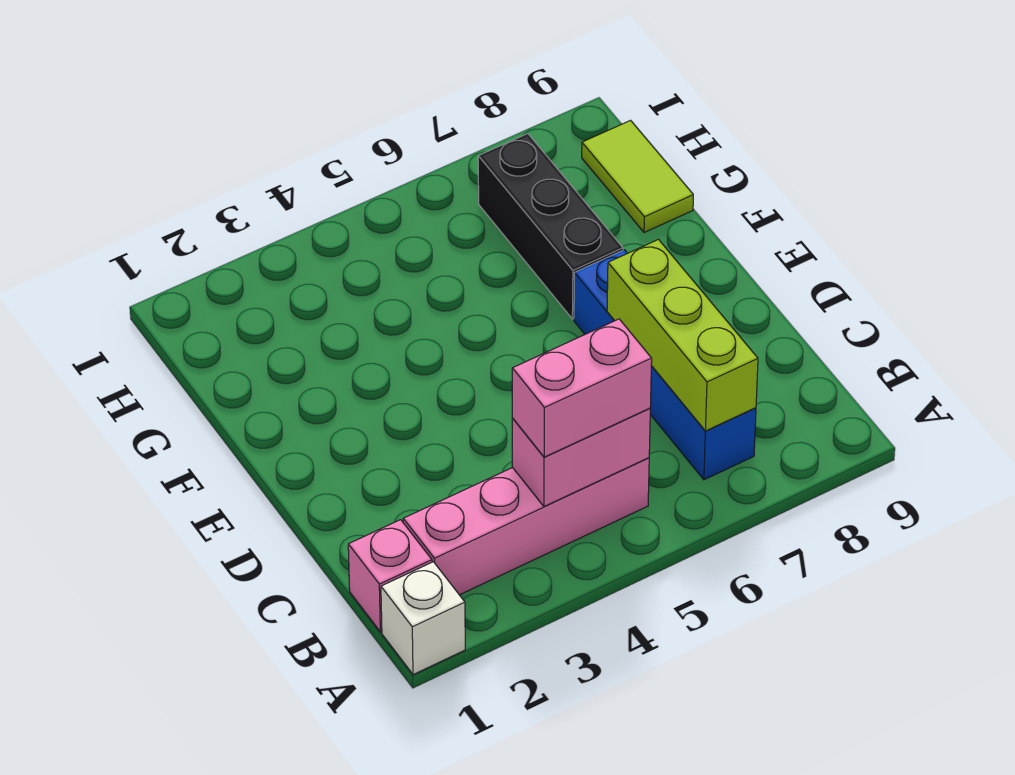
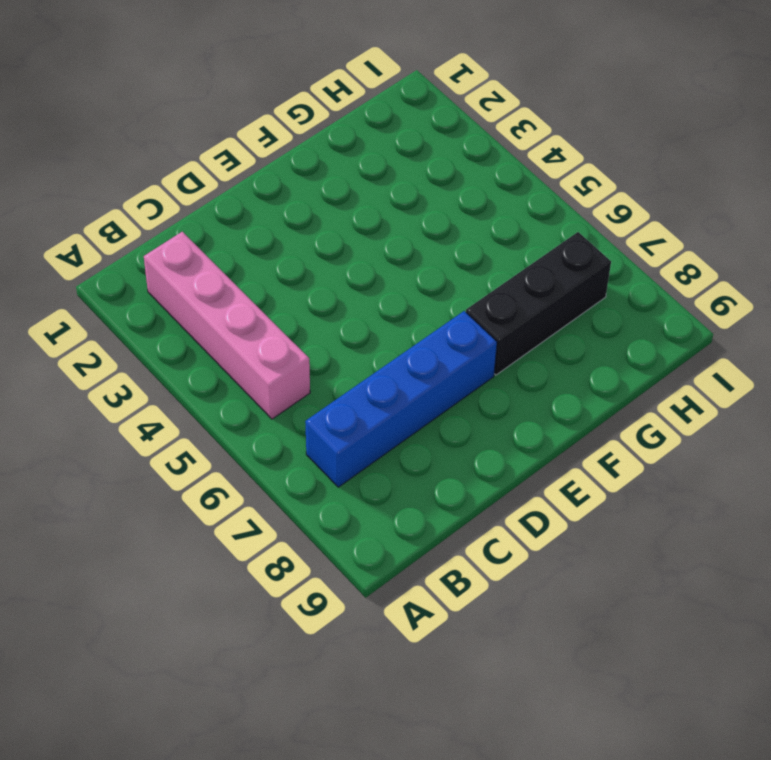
none -> white brick A1 level 1
none -> pink brick B1 level 1

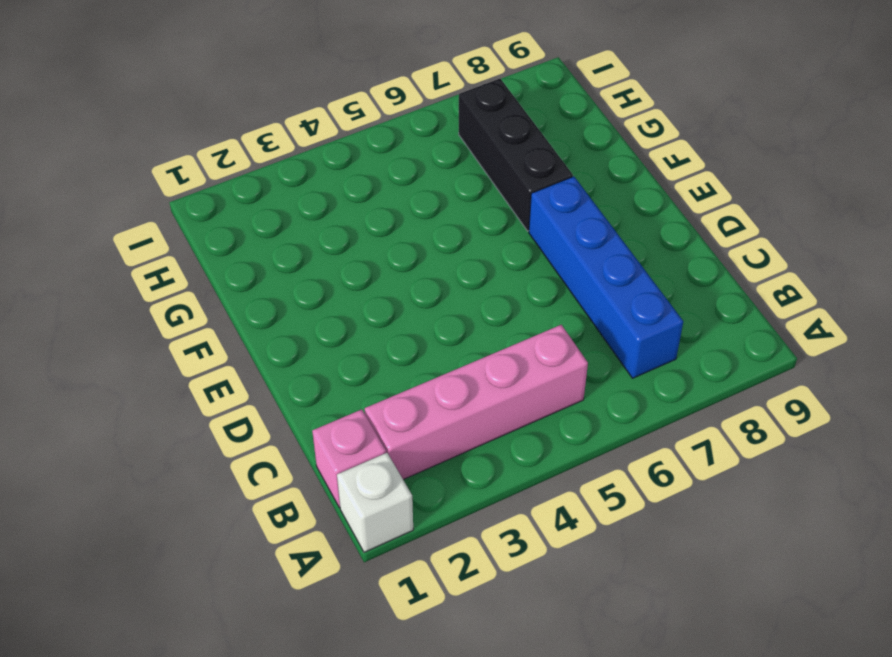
none -> lime tile G9:H9 level 1
none -> pink brick B4:B5 level 2

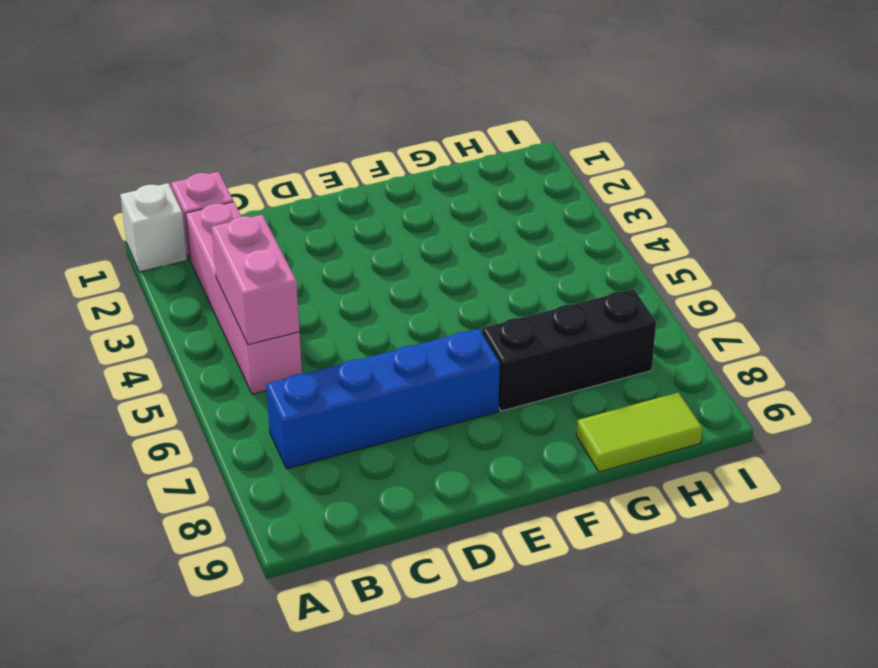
none -> lime brick B7:D7 level 2
none -> pink brick B4:B5 level 3

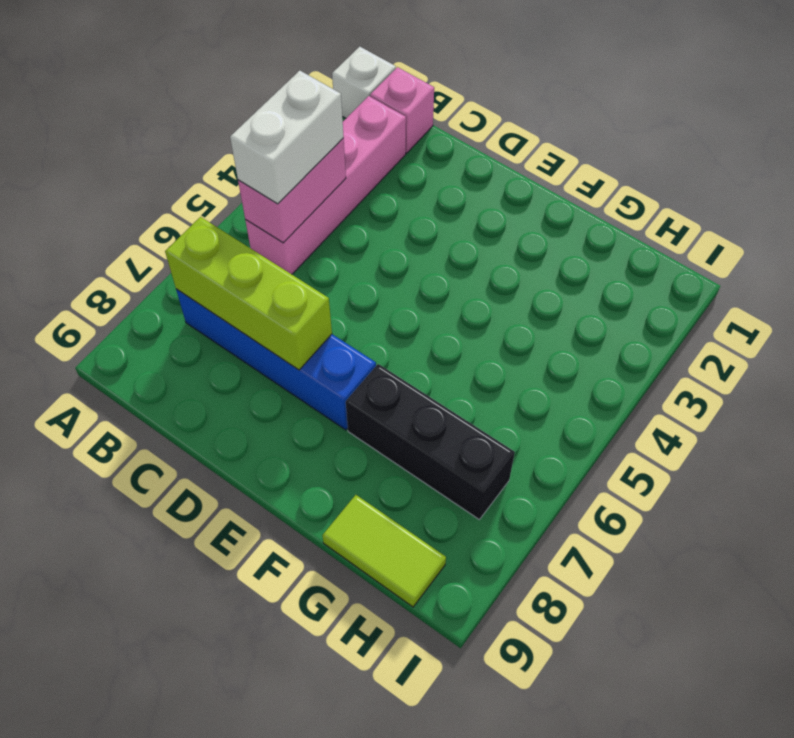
white brick B4:B5 level 3 -> pink brick B4:B5 level 3

